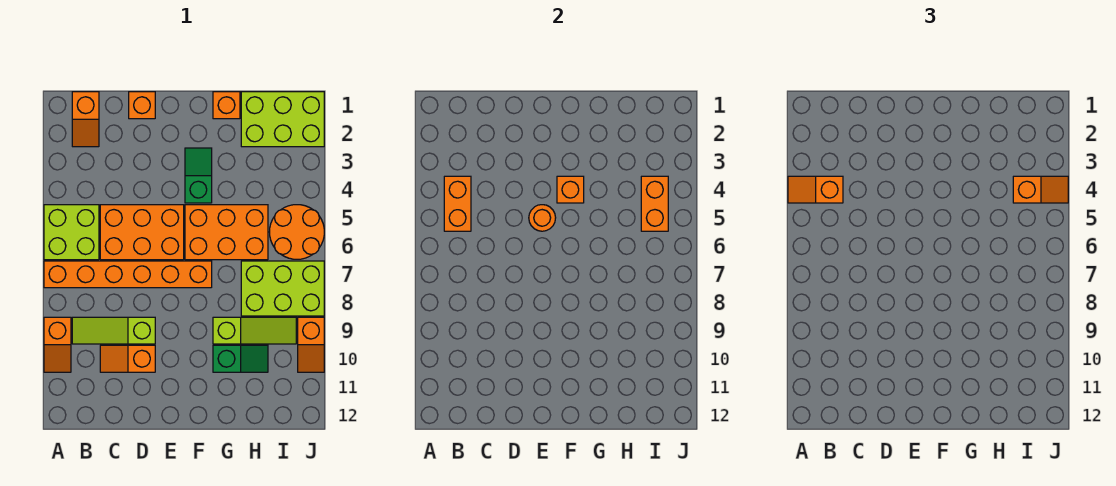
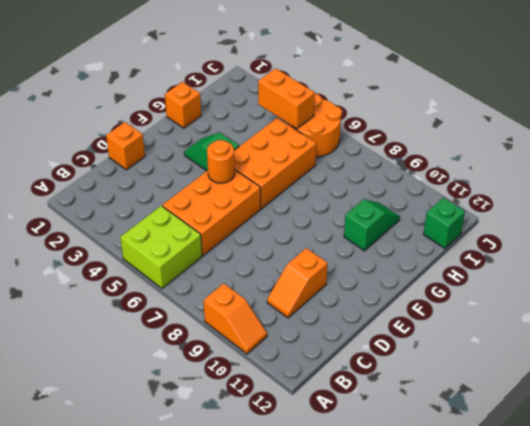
green brick I12 level 1 -> none
none -> orange brick A7:F7 level 1
none -> orange slope B1:B2 level 1 top 1
none -> lime slope B9:D9 level 1 top D

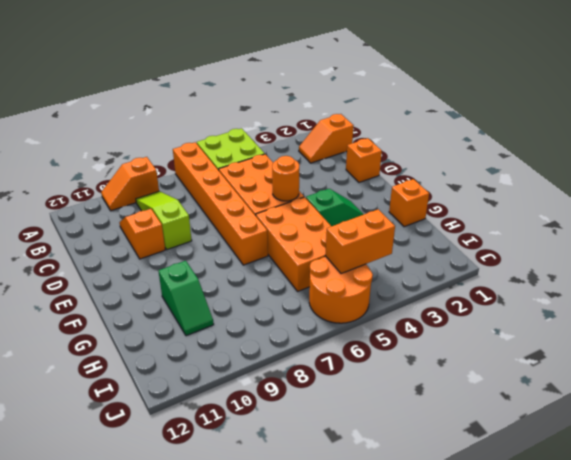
none -> lime slope G9:I9 level 1 top G
none -> lime brick H1:J2 level 1
none -> lime brick H7:J8 level 1

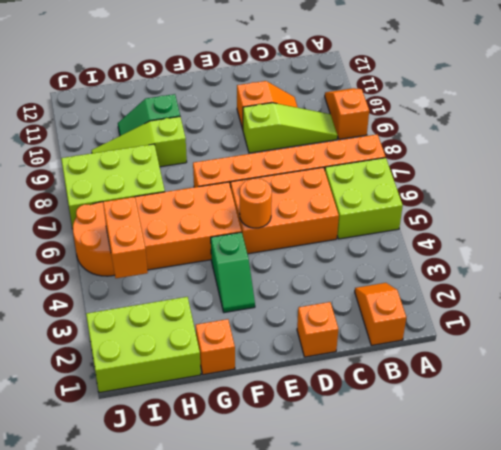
none -> orange slope J9:J10 level 1 top 9
none -> orange brick B4:B5 level 2
none -> orange brick F4 level 2

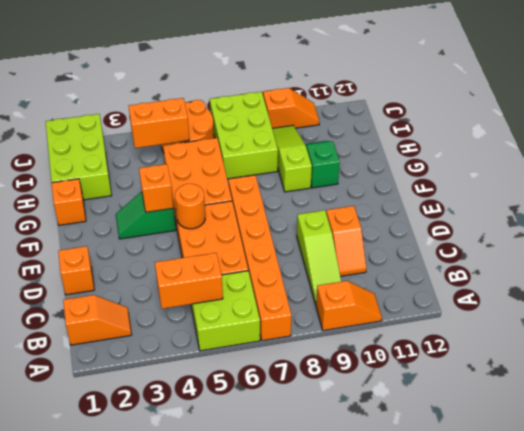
none -> orange slope A4:B4 level 3 top B
none -> orange slope I4:J4 level 3 top I

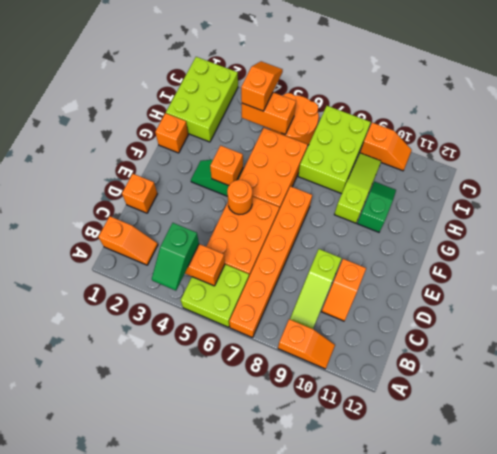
green slope A4:B4 level 3 top B -> orange slope A4:B4 level 3 top B

